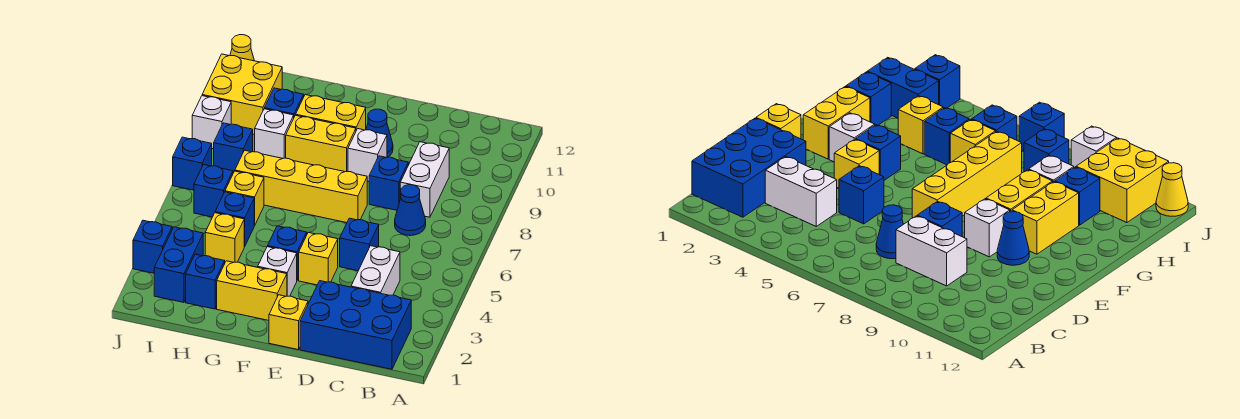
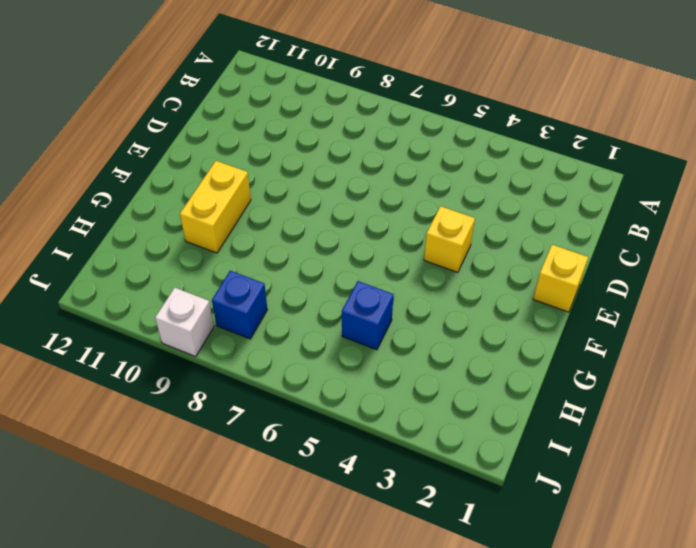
none -> blue brick B1:D2 level 1
none -> white brick C3:C4 level 1
none -> blue cone C7 level 1
none -> white brick C8:C9 level 1

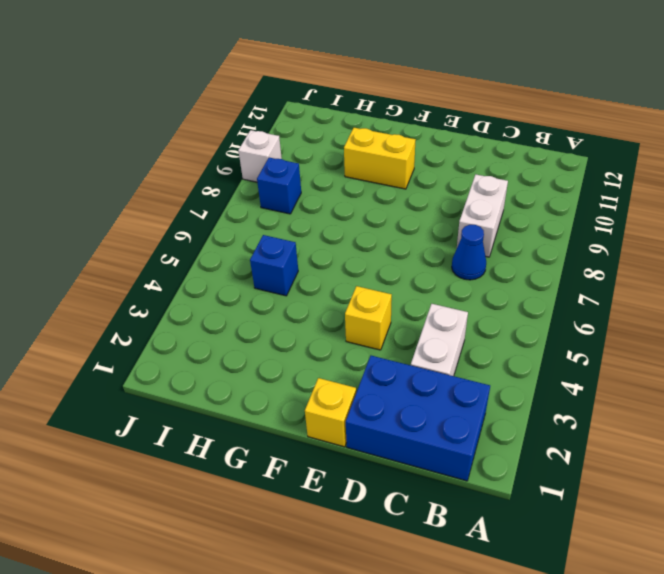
none -> blue brick D5 level 1
none -> blue brick D8 level 1
none -> yellow brick E7:H7 level 1
none -> white brick E9 level 1

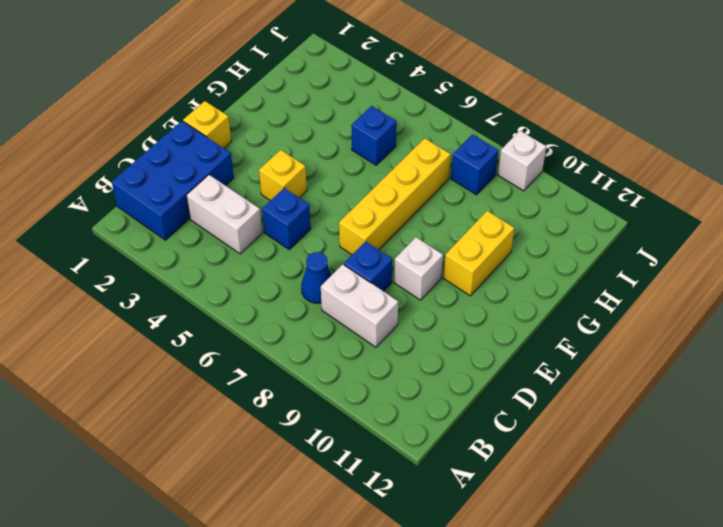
none -> blue cone E10 level 1
none -> yellow brick F2:G2 level 1
none -> white brick F3 level 1
none -> blue brick F4 level 1

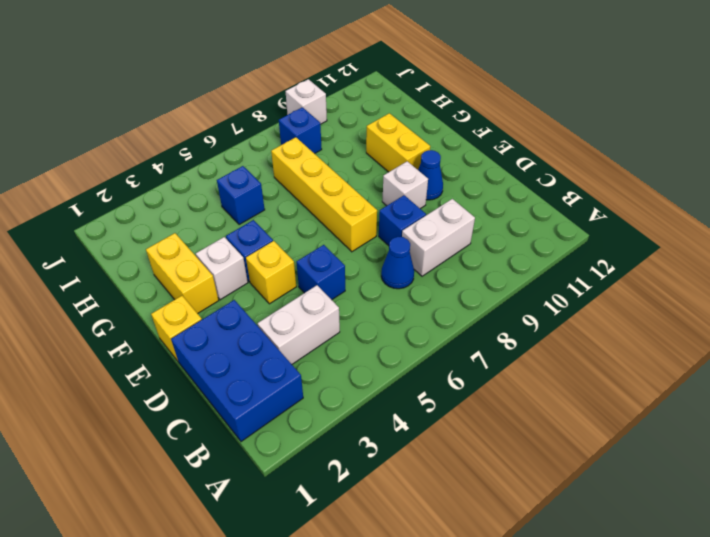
none -> yellow brick F9:G9 level 1
none -> blue brick H2 level 1
none -> yellow brick H4 level 1
none -> yellow brick H6 level 1

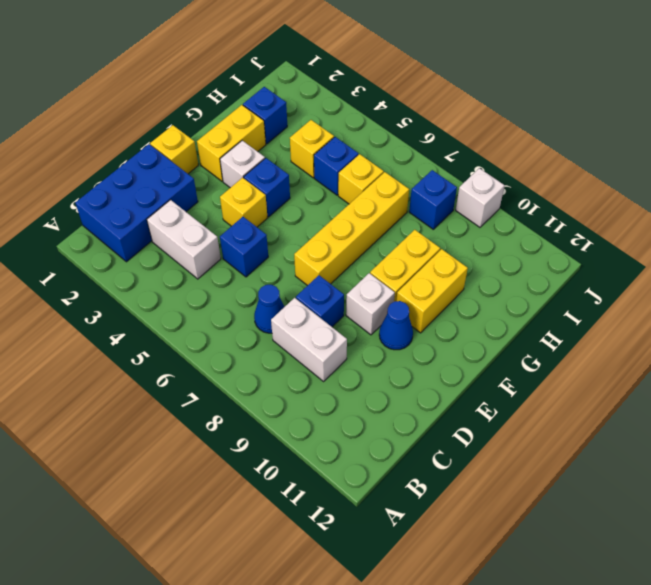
none -> white brick H9 level 1
none -> blue brick H10 level 1
none -> blue brick I2:I3 level 1
none -> blue brick I6 level 1

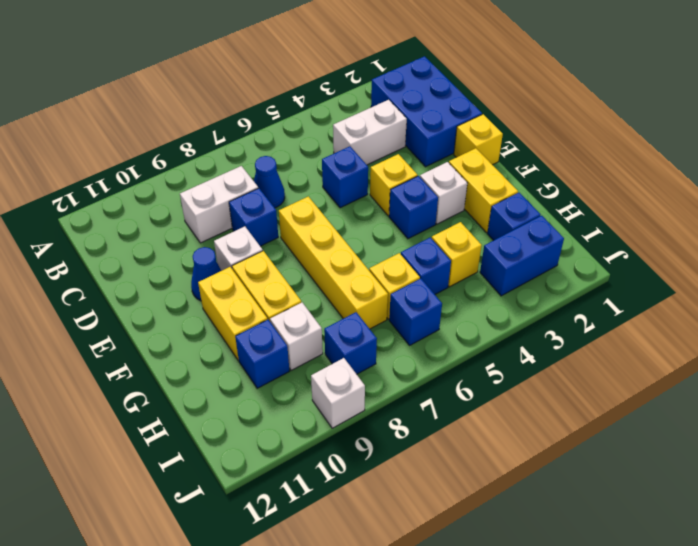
none -> yellow brick I10:J11 level 1
none -> blue brick J3 level 1
none -> blue brick J7 level 1
none -> yellow cone J12 level 1

